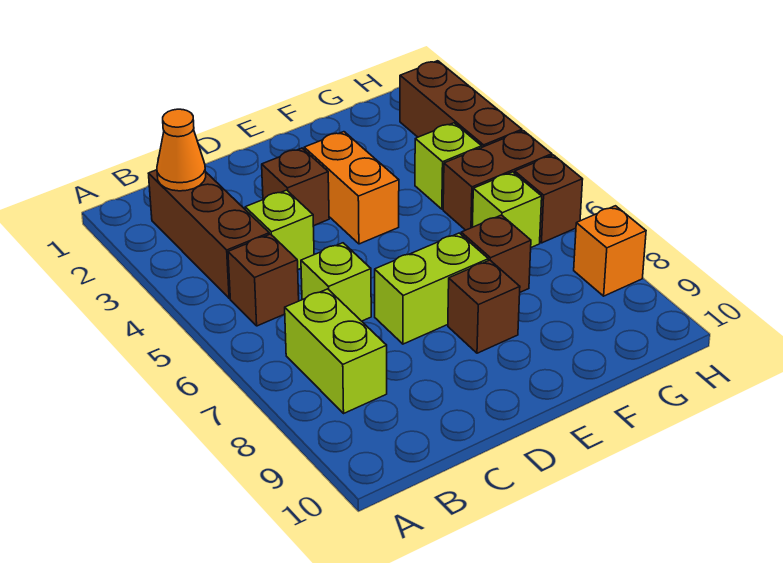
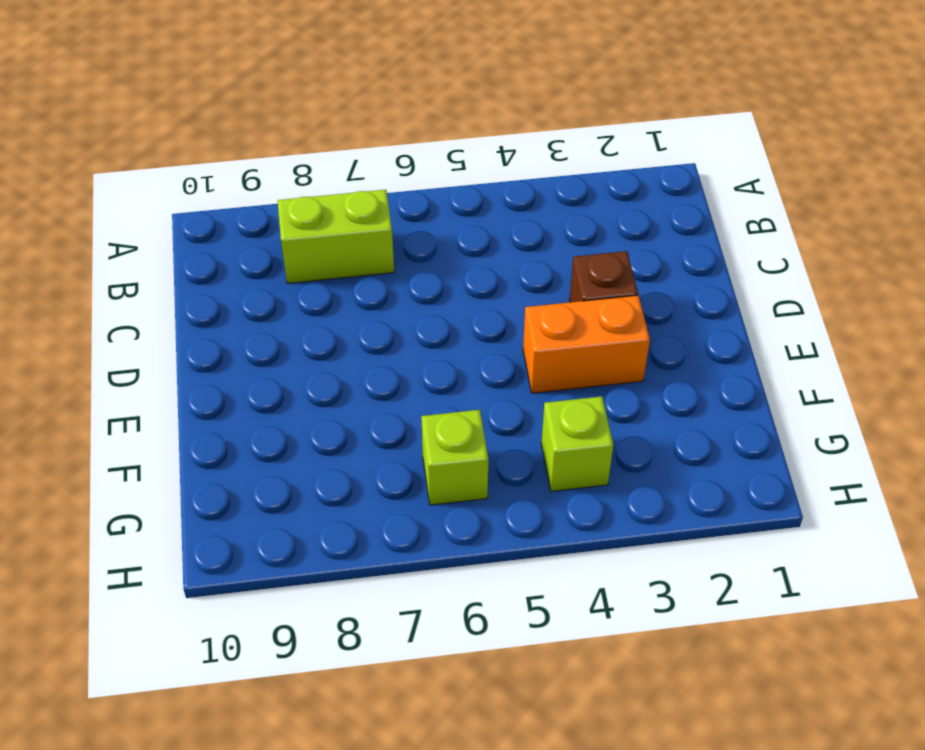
none -> brown brick B2:B4 level 1
none -> brown brick B5 level 1
none -> lime brick C4 level 1

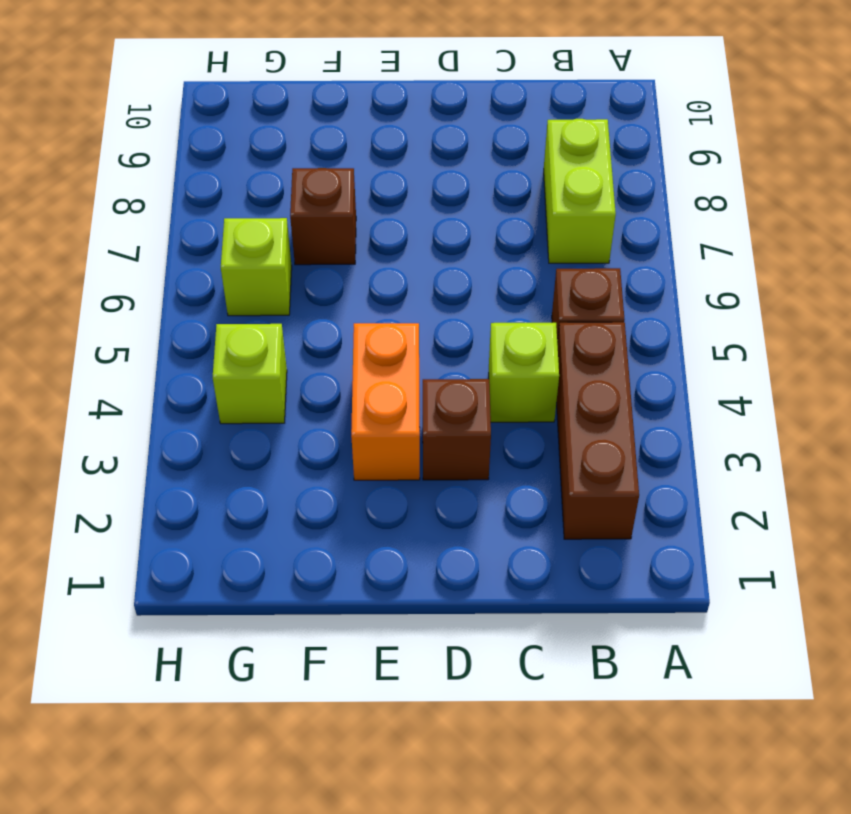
none -> lime brick C6 level 1
none -> lime brick D7:E7 level 1
none -> brown brick E8 level 1

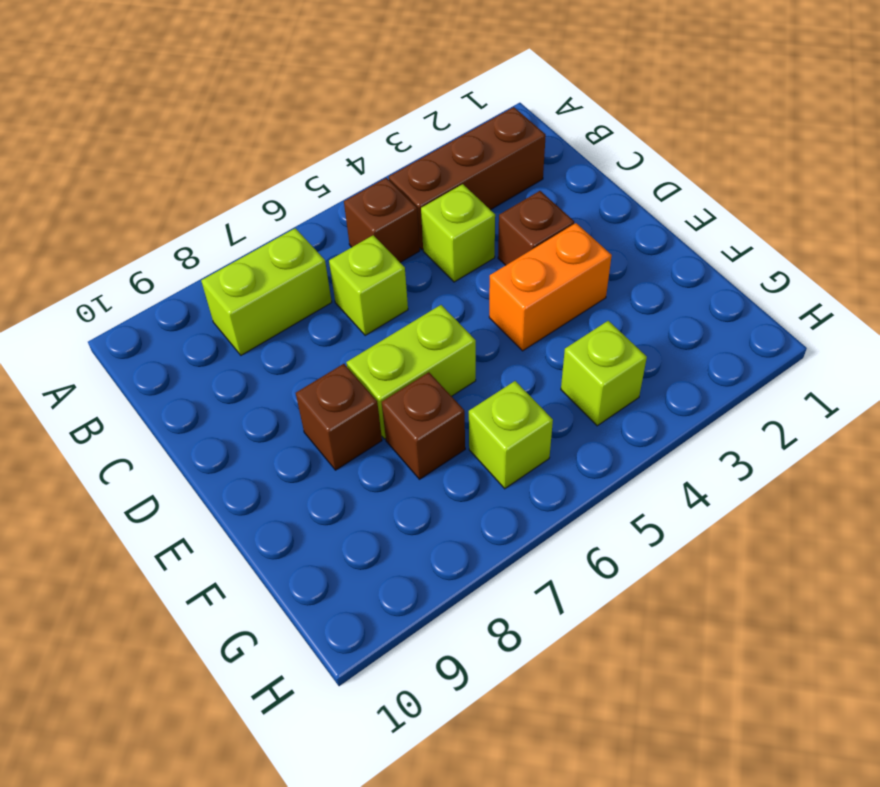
lime brick E6:E7 level 1 -> lime brick D7:E7 level 1
none -> brown brick G5:H5 level 1
none -> brown brick H2:H4 level 1
none -> brown brick H6 level 1

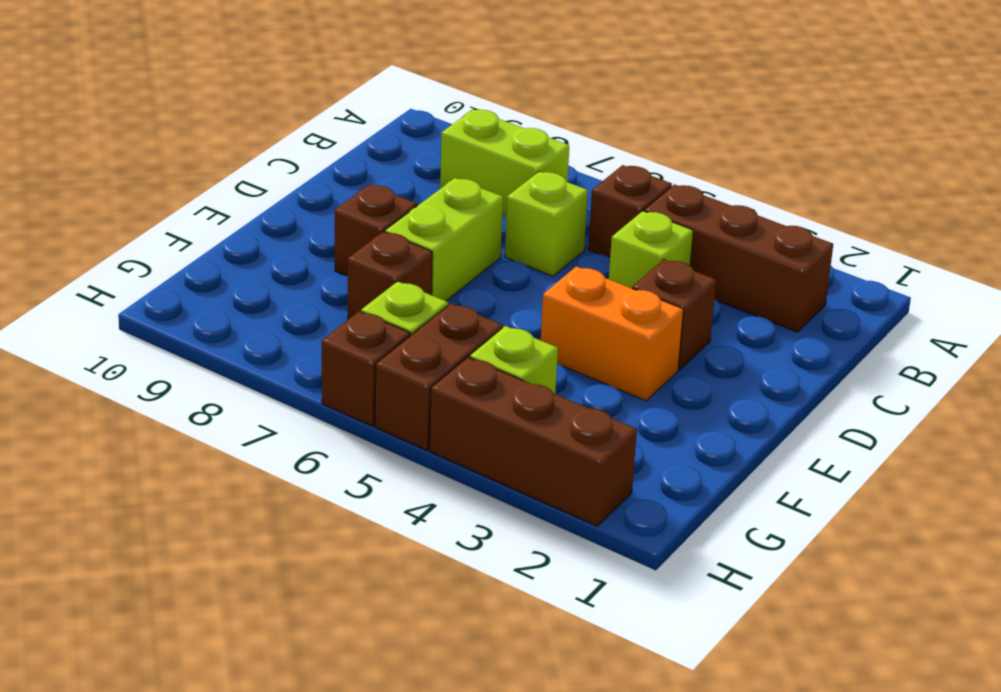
none -> orange brick H8 level 1
none -> orange cone B2 level 2

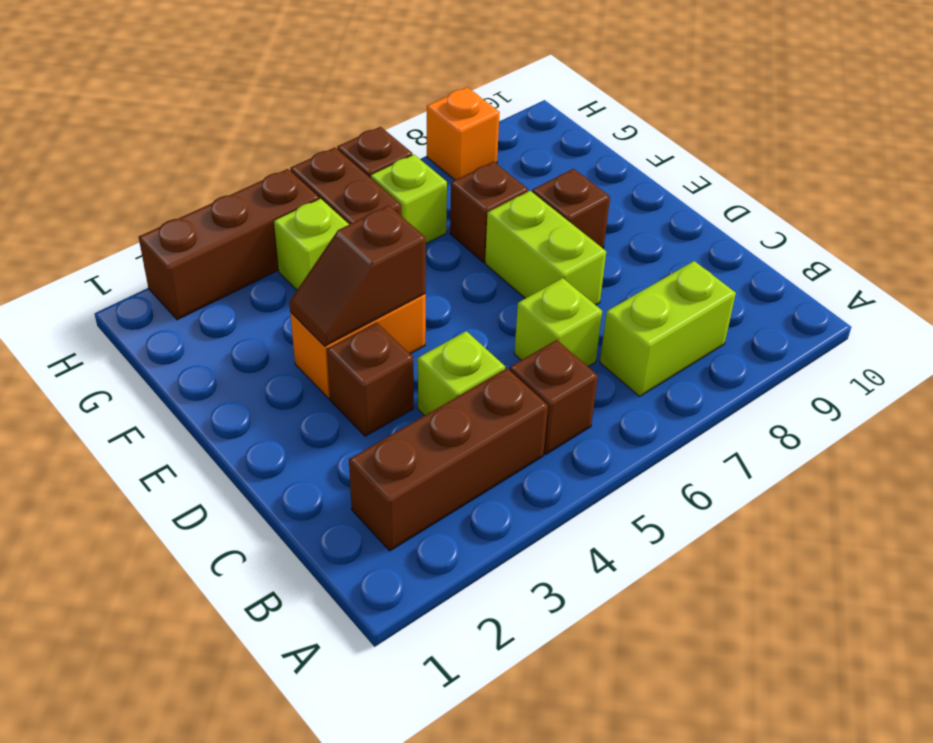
brown slope E3:E4 level 2 top 4 -> none
none -> orange cone B2 level 2

